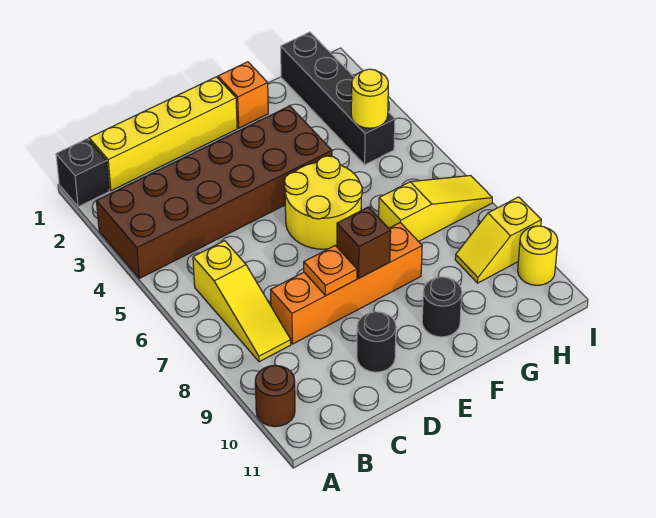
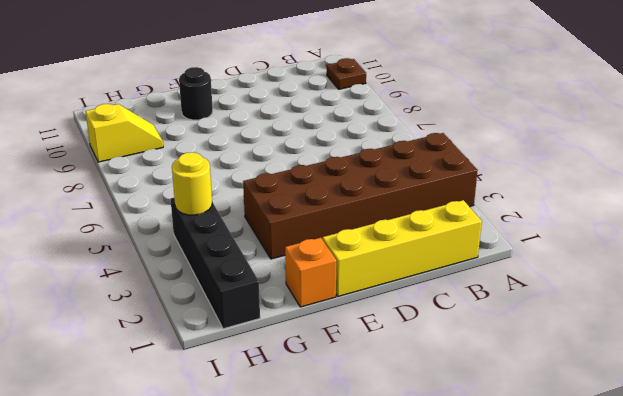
brown plate A10 level 1 -> brown round brick A10 level 1
none -> black brick A1 level 1
none -> yellow slope B6:B8 level 1 top 6
none -> orange brick C8:F8 level 1

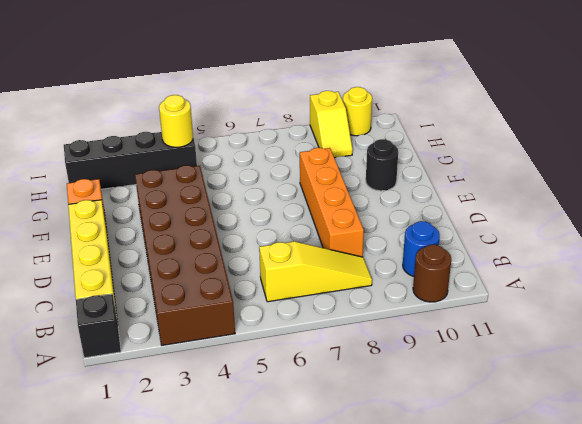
blue round brick B10 level 1 -> none
none -> black round brick D10 level 1
none -> yellow round brick E5:F6 level 1
none -> yellow slope G7:I7 level 1 top G

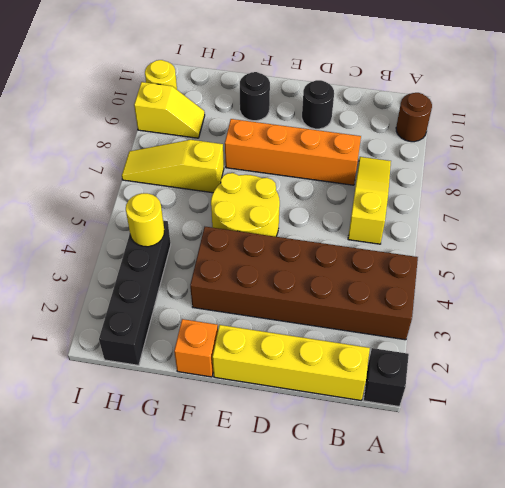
none -> orange plate D8 level 2
none -> brown brick E8 level 2

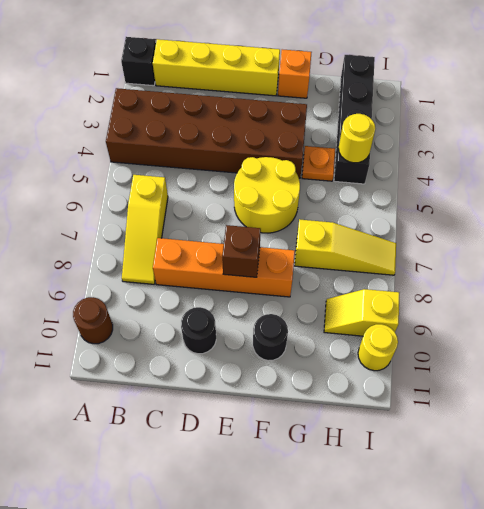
orange plate G4 level 1 -> orange plate D8 level 2

